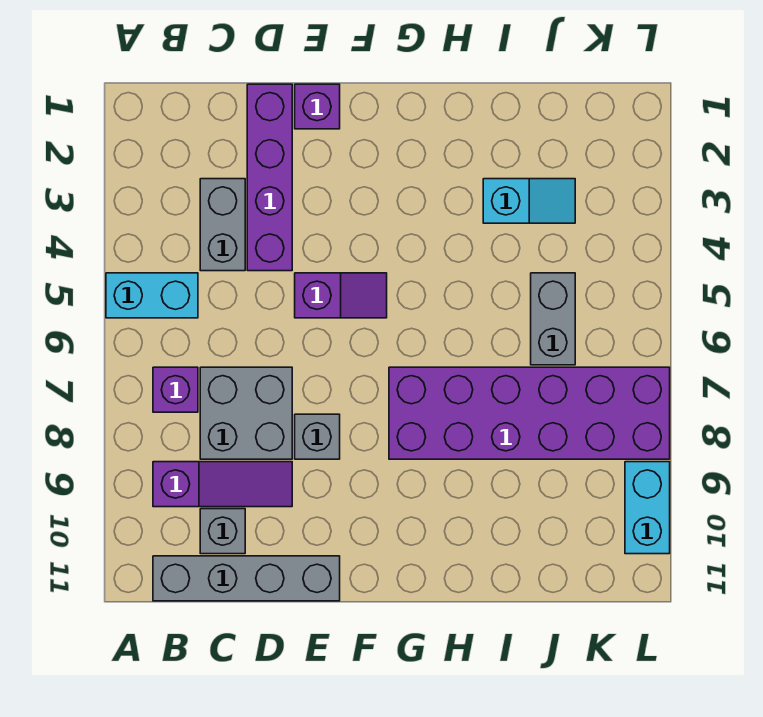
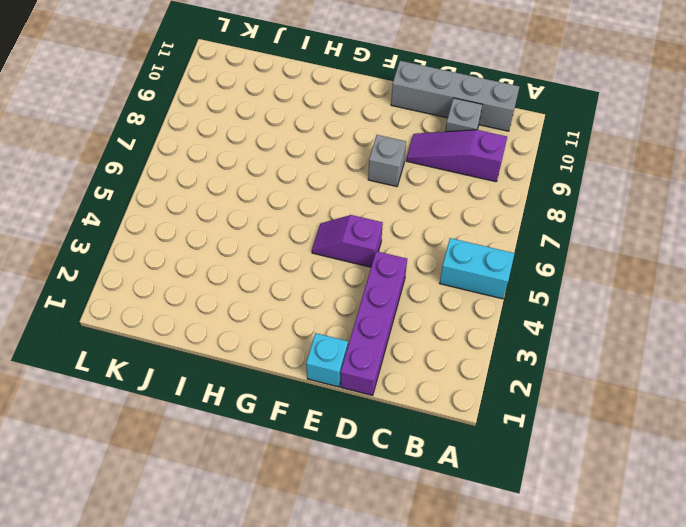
cyan brick E1 level 1 -> purple brick E1 level 1
none -> purple brick B7 level 1
none -> grey brick C3:C4 level 1
none -> grey brick C7:D8 level 1

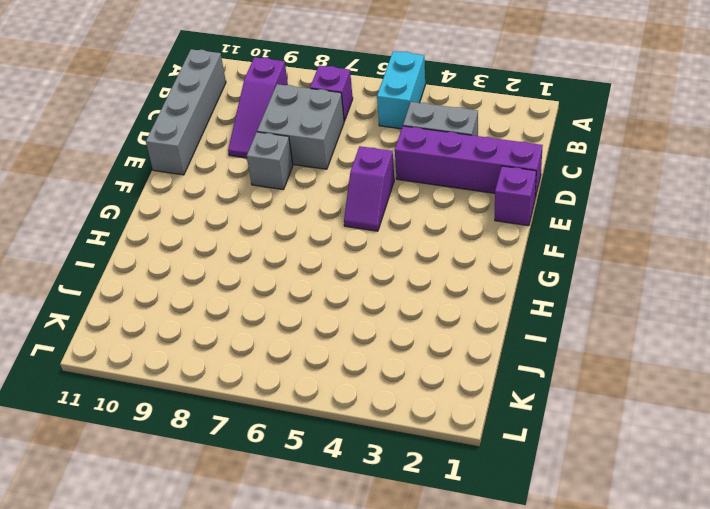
none -> grey brick C10 level 1
none -> purple brick G7:L8 level 1
none -> cyan slope I3:J3 level 1 top I

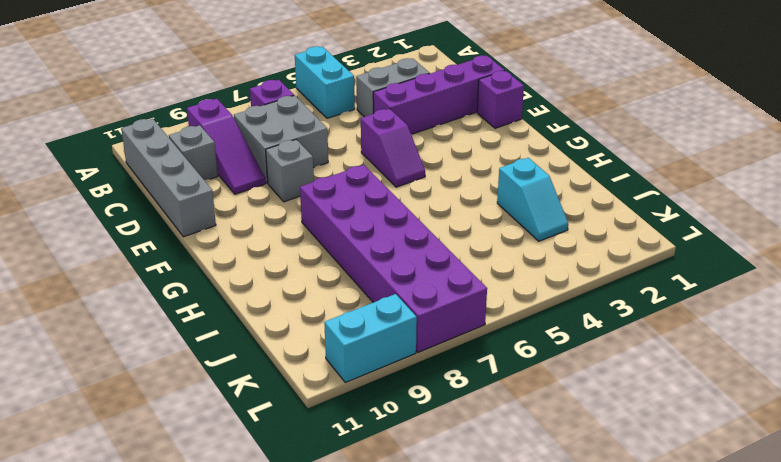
none -> grey brick J5:J6 level 1

